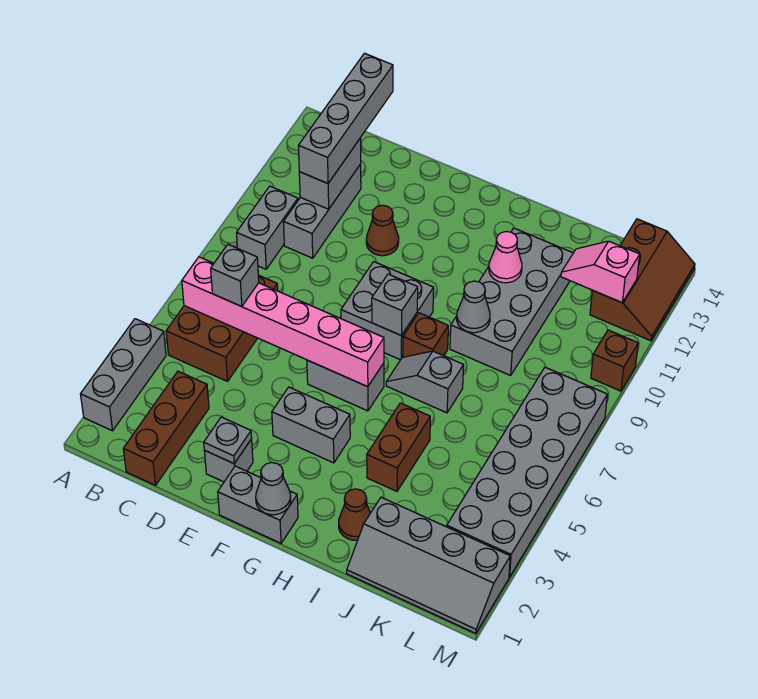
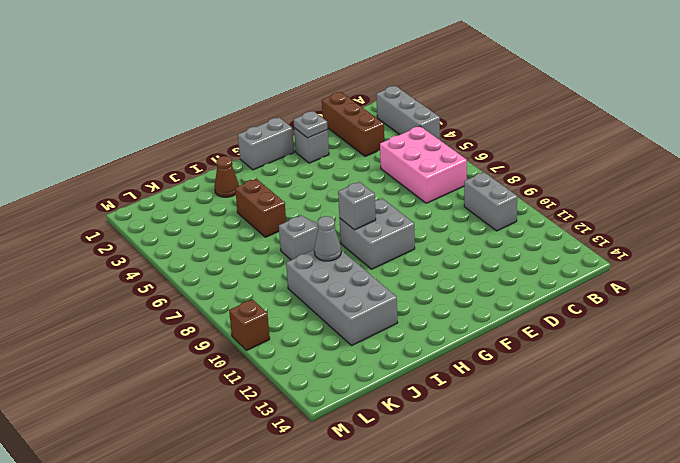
pink brick B5:C7 level 1 -> brown brick B5:C7 level 1
none -> grey brick C10:C12 level 1
none -> brown cone E11 level 1
none -> grey brick F4:G4 level 1
none -> grey brick F6:G6 level 1

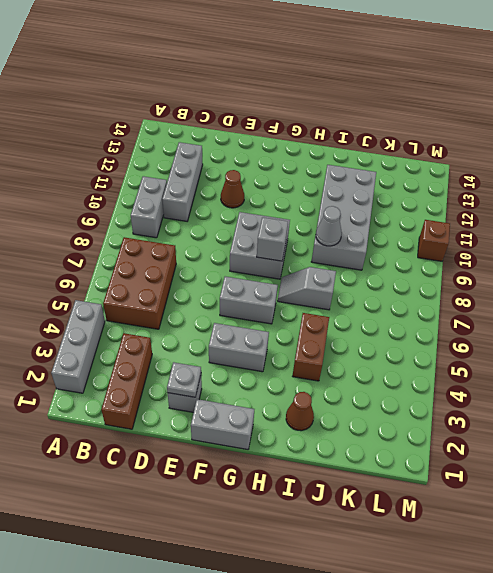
none -> brown brick H8 level 1
none -> grey slope J1:M2 level 1 top 2
none -> grey brick L3:M8 level 1
none -> brown slope L12:M14 level 1 top L

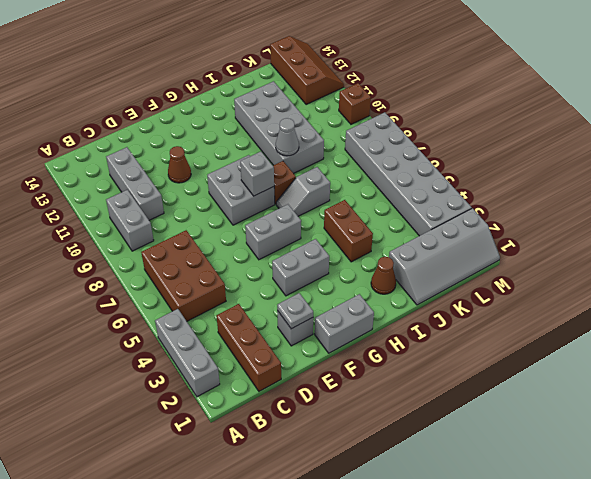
none -> pink brick B6:G6 level 2
none -> grey brick C11:C12 level 2
none -> grey cone G1 level 2
none -> pink cone I11 level 2

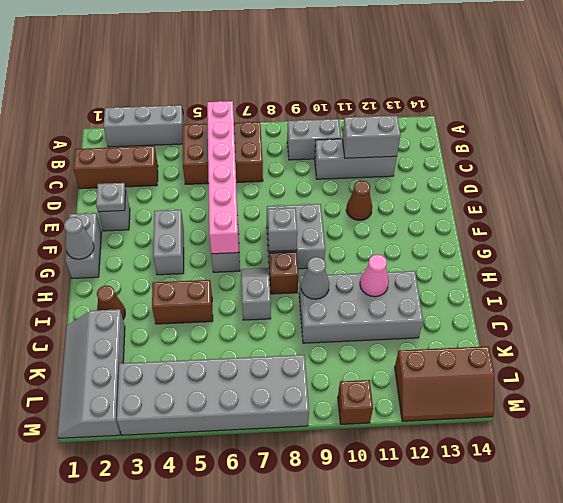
none -> pink slope K12:L12 level 2 top L
none -> grey brick C6 level 3
none -> grey brick C11:C14 level 3

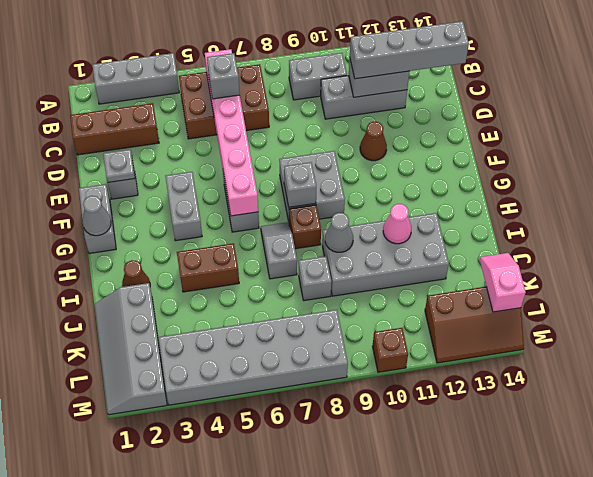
grey brick J8 level 1 -> none
pink slope K14:L14 level 2 top L -> pink slope K12:L12 level 2 top L

